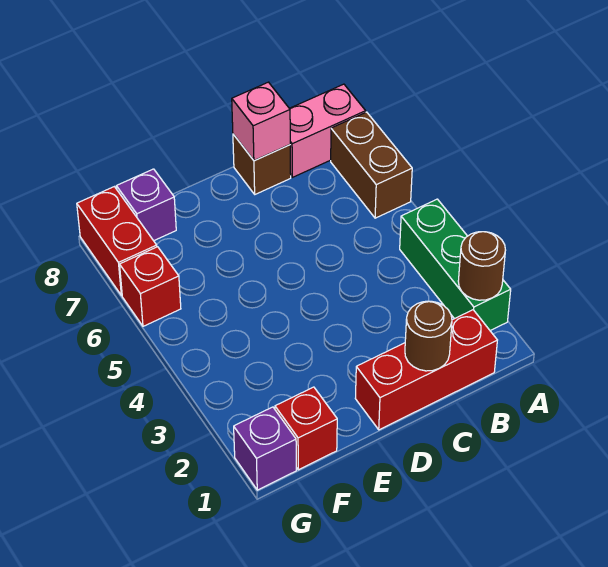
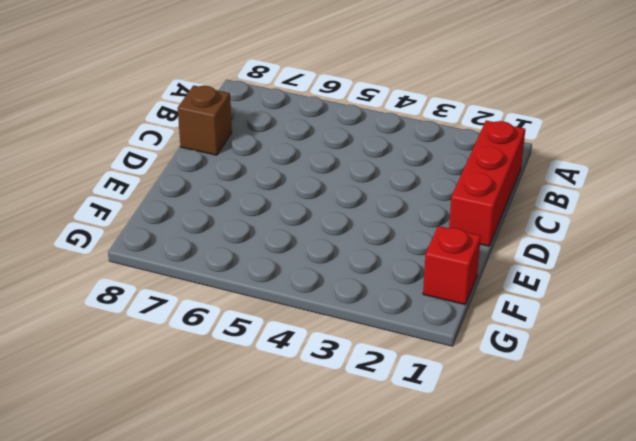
none -> green brick A2:A4 level 1
none -> brown brick A6:A7 level 1
none -> pink brick A8:B8 level 1

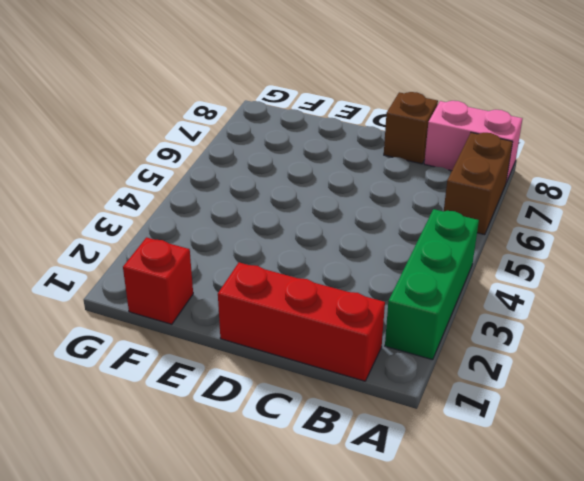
none -> purple brick F8 level 1
none -> purple brick G1 level 1
none -> red brick G6 level 1

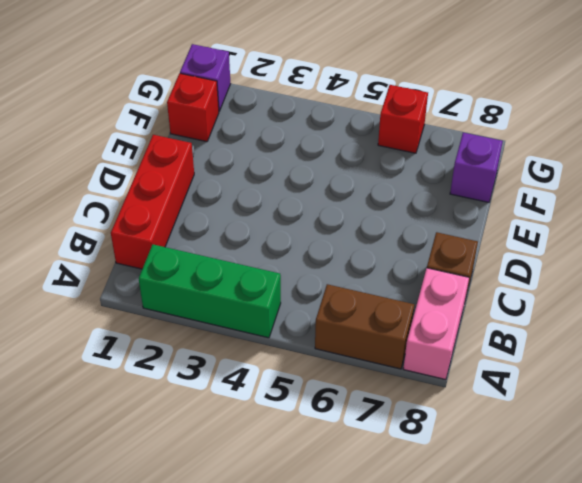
none -> red brick G7:G8 level 1
none -> brown round brick A2 level 2
none -> brown round brick C1 level 2

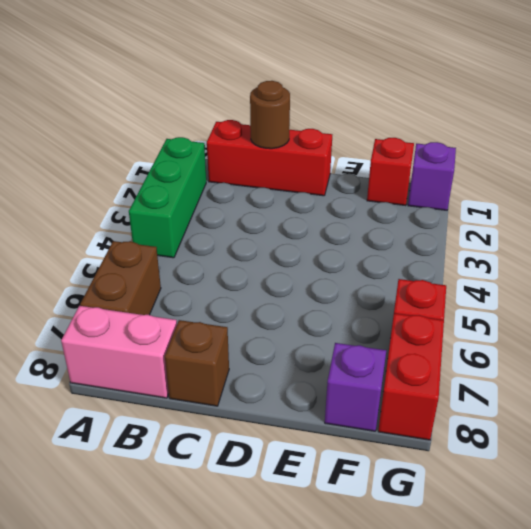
none -> brown round brick A2 level 2
none -> pink brick C8 level 2

